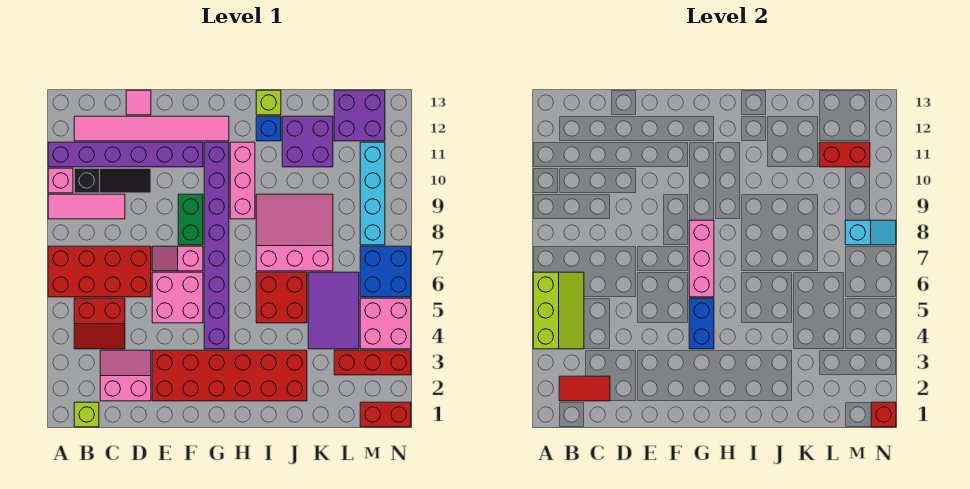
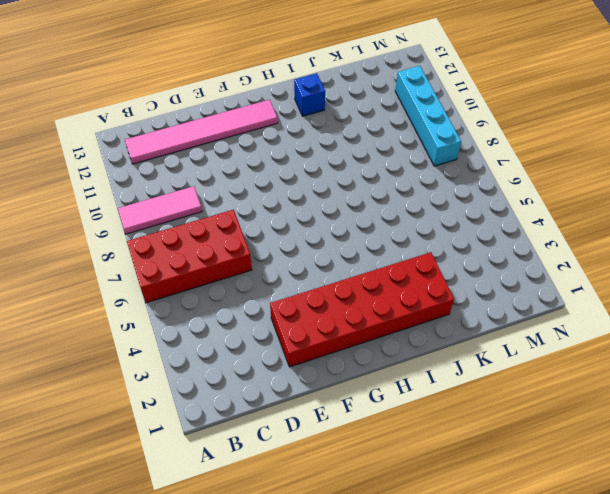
none -> pink brick A10 level 1
none -> purple brick A11:F11 level 1
none -> lime brick B1 level 1
none -> red slope B4:C5 level 1 top 5

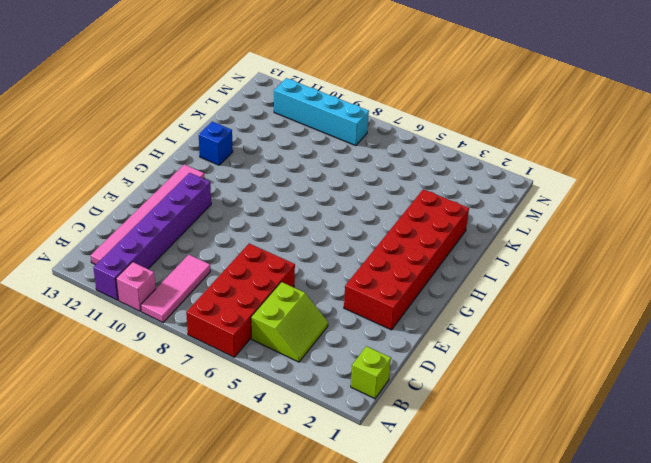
lime slope B4:C5 level 1 top 5 -> red slope B4:C5 level 1 top 5
none -> black slope B10:D10 level 1 top B
none -> pink slope C2:D3 level 1 top 2
none -> pink tile D13 level 1
none -> pink brick E5:F6 level 1

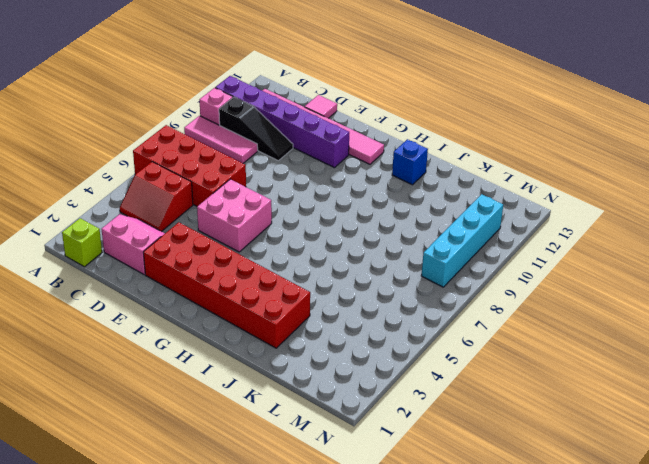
none -> pink slope E7:F7 level 1 top F
none -> green brick F8:F9 level 1
none -> purple brick G4:G11 level 1
none -> pink brick H9:H11 level 1

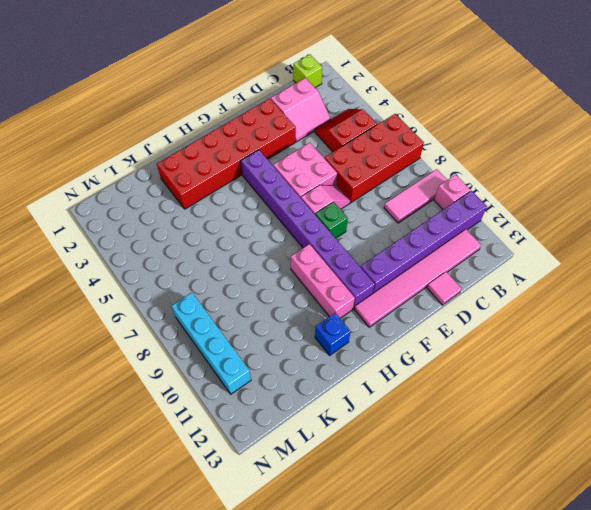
green brick F8 level 1 -> green brick F8:F9 level 1
none -> black slope B10:D10 level 1 top B
none -> red brick I5:J6 level 1
none -> pink slope I7:K9 level 1 top 7
none -> lime brick I13 level 1

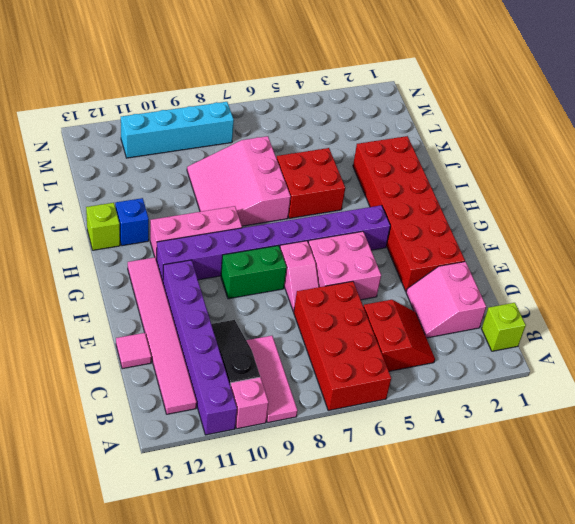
none -> purple brick J11:K12 level 1
none -> purple tile K4:L6 level 1
none -> red brick L3:N3 level 1
none -> purple brick L12:M13 level 1

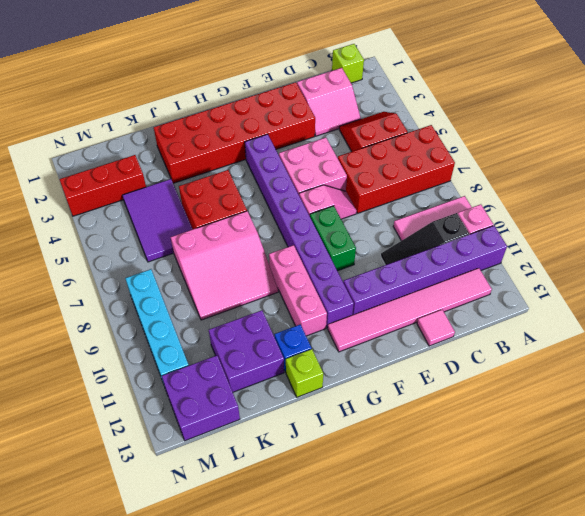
none -> red brick M1:N1 level 1
none -> pink brick M4:N5 level 1
none -> blue brick M6:N7 level 1
none -> lime slope A4:B6 level 2 top A

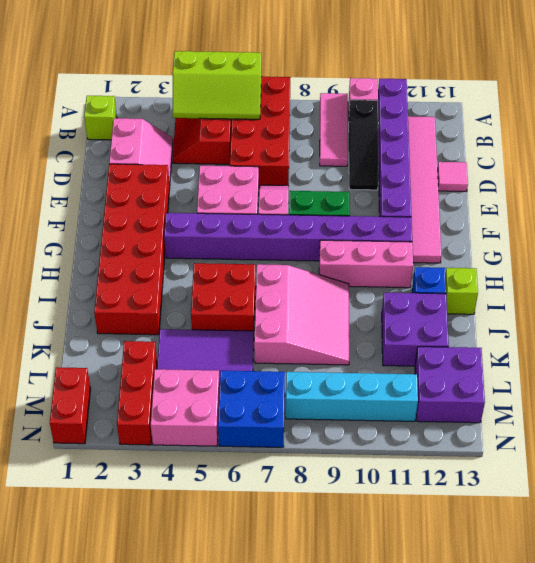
none -> red tile B2:C2 level 2
none -> blue brick G4:G5 level 2
none -> pink brick G6:G8 level 2
none -> red brick L11:M11 level 2

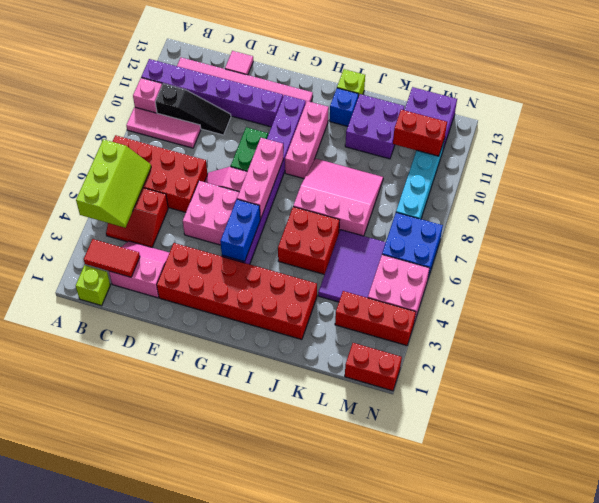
none -> cyan slope M8:N8 level 2 top M
none -> red brick N1 level 2

